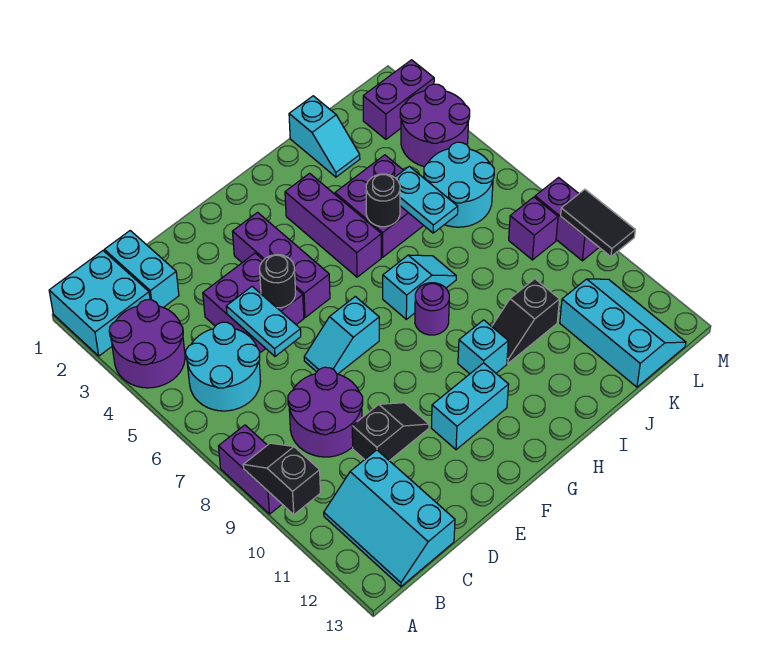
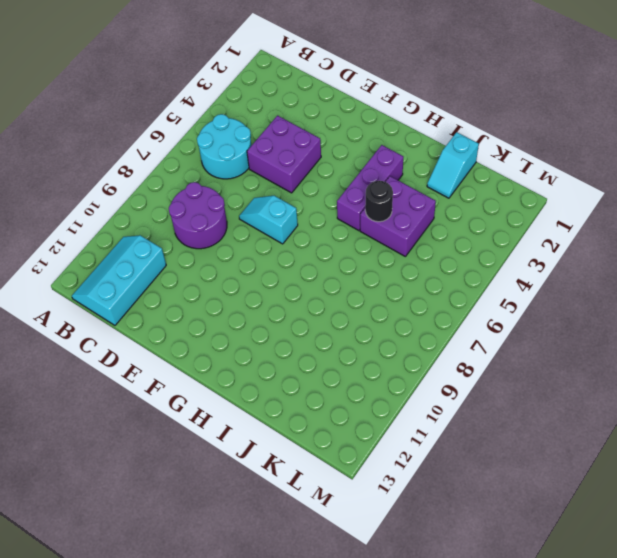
none -> cyan brick A1:B2 level 1
none -> purple round brick A3:B4 level 1
none -> purple brick A8:A9 level 1
none -> cyan brick C1:C2 level 1

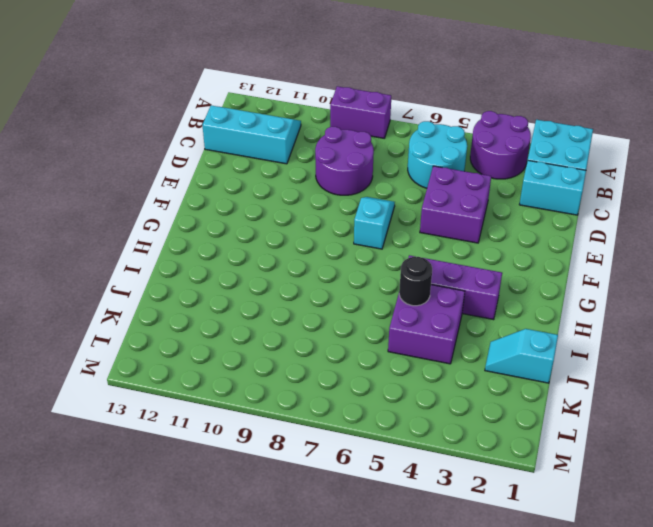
none -> black slope D10:E10 level 1 top D
none -> purple brick F3:F5 level 1
none -> cyan brick F11:G11 level 1
none -> cyan slope H7:I7 level 1 top H

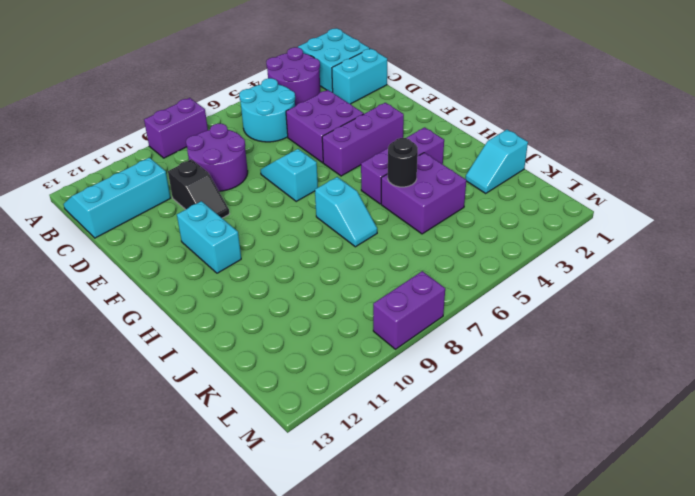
none -> purple round brick H8 level 1
none -> cyan brick H10 level 1
none -> black slope I10:J10 level 1 top J
none -> cyan round brick K5:L6 level 1

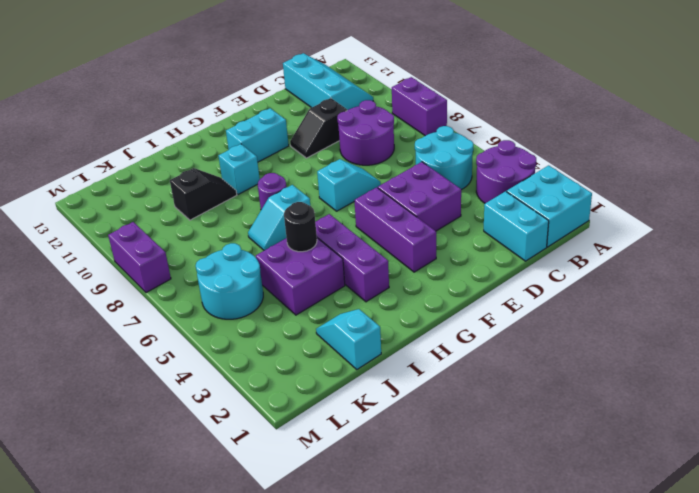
none -> cyan slope K11:L13 level 1 top K
none -> purple brick L2:M2 level 1
none -> purple round brick L3:M4 level 1
none -> purple brick L8 level 1

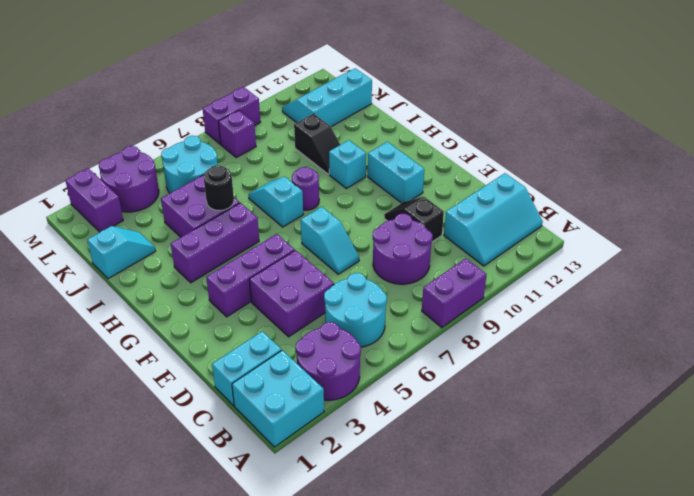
none -> black slope A9:A10 level 2 top 10
none -> cyan plate D5:D6 level 2
none -> black round brick E5 level 2
none -> cyan plate J5:J6 level 2

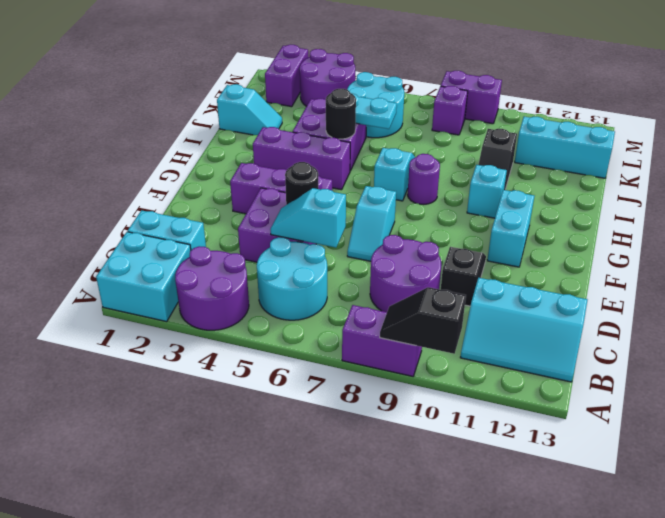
cyan slope D5:D6 level 2 top 6 -> cyan plate D5:D6 level 2
none -> black tile M9:M10 level 2

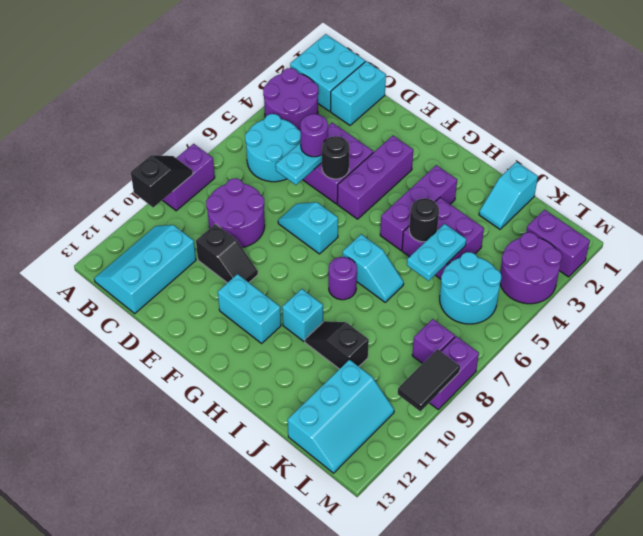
purple round brick D5 level 3 -> none

